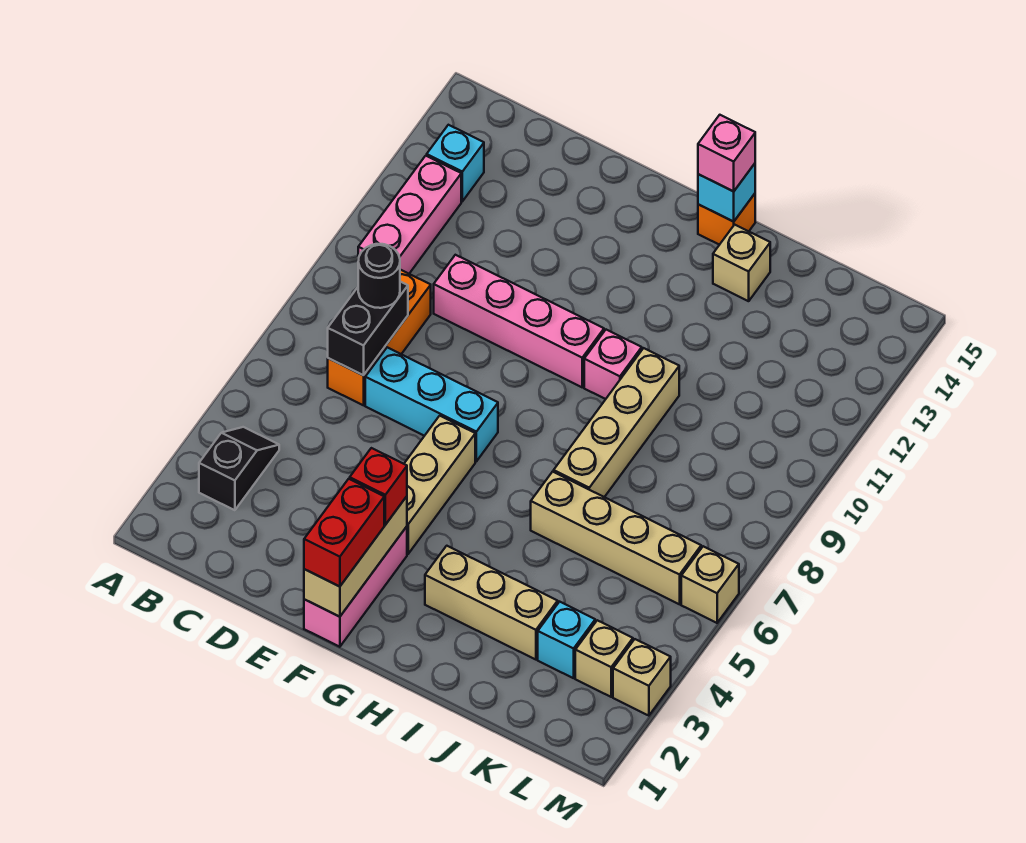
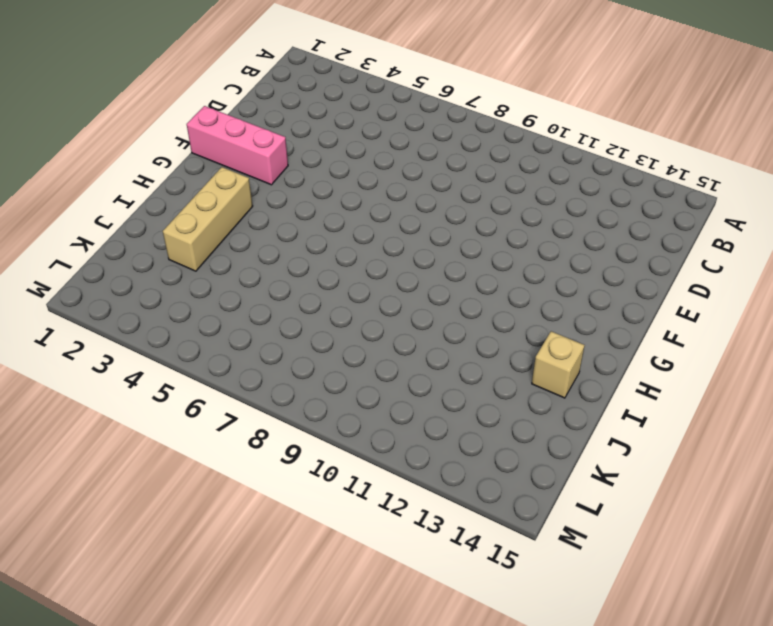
none -> black slope B3:B4 level 1 top 3
none -> pink brick B10:B12 level 1
none -> cyan brick B13 level 1

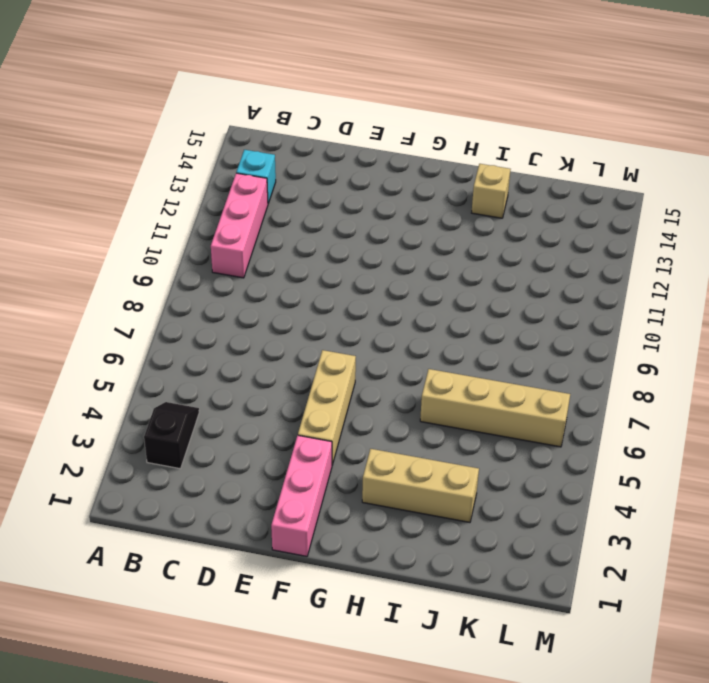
none -> orange brick C7:C9 level 1
none -> cyan brick D7:F7 level 1
none -> pink brick D10:G10 level 1

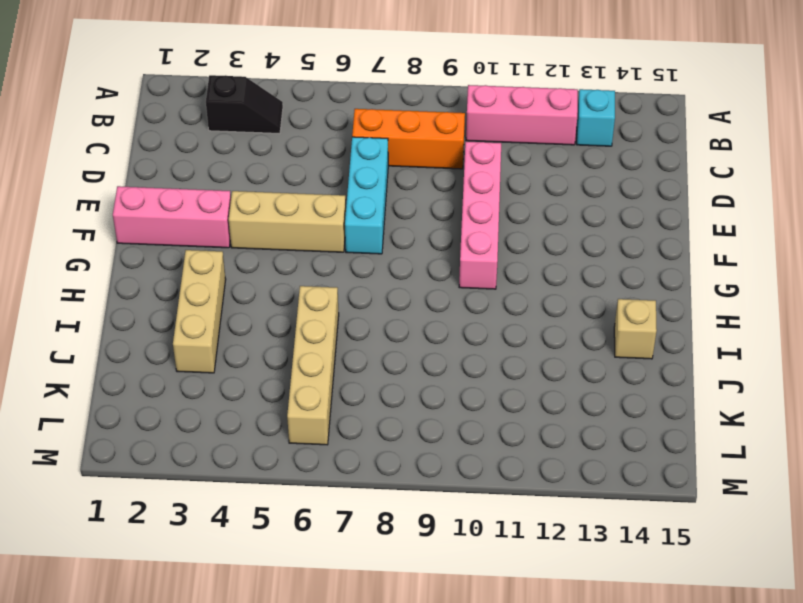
none -> pink brick H10 level 1
none -> orange brick H15 level 1
none -> tan brick I7:I10 level 1

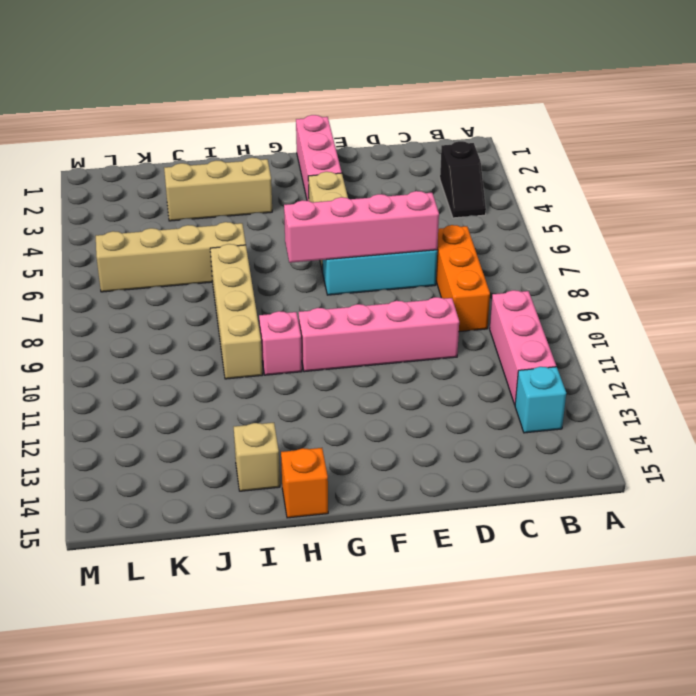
pink brick D7:G7 level 2 -> none
none -> cyan brick K3 level 1
none -> tan brick L3 level 1
none -> tan brick M3 level 1

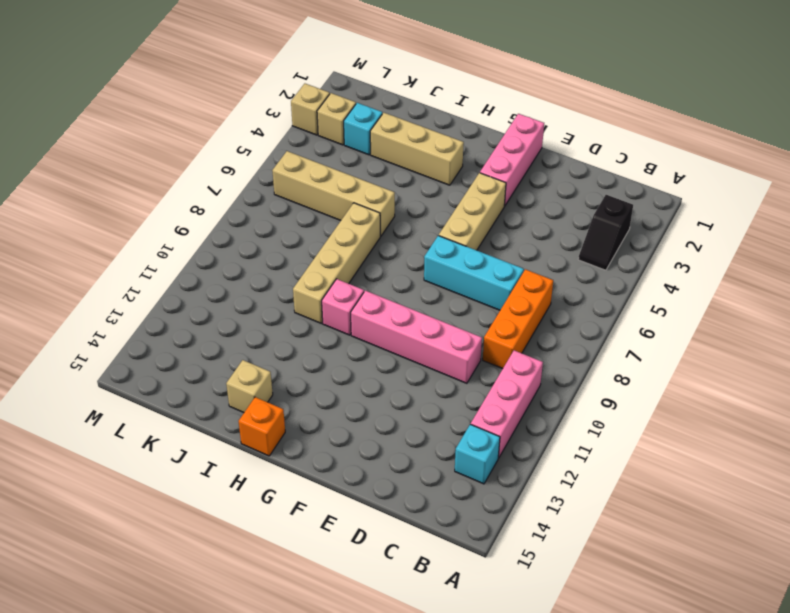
none -> tan brick M6 level 1
none -> black brick C7:C8 level 2
none -> tan brick F1:F3 level 2

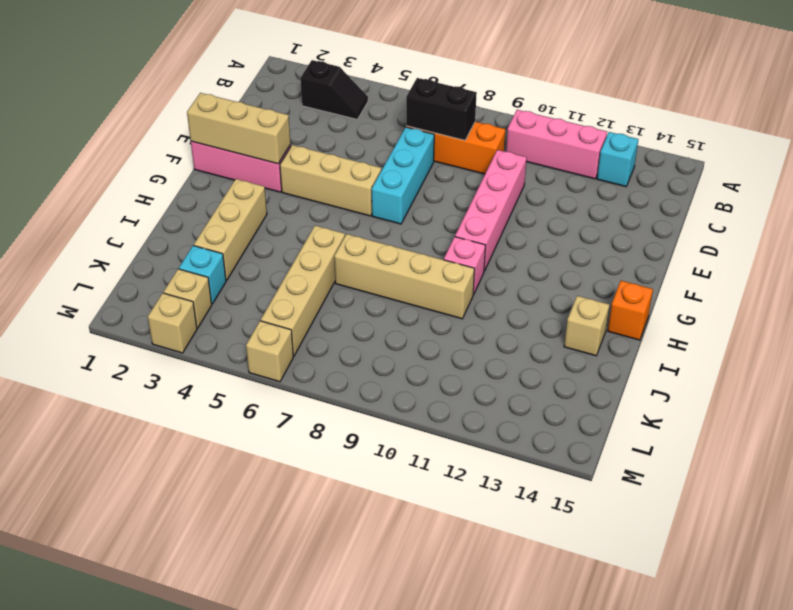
none -> cyan brick H15 level 2
none -> black round brick C8 level 3
none -> red brick F1:F2 level 3

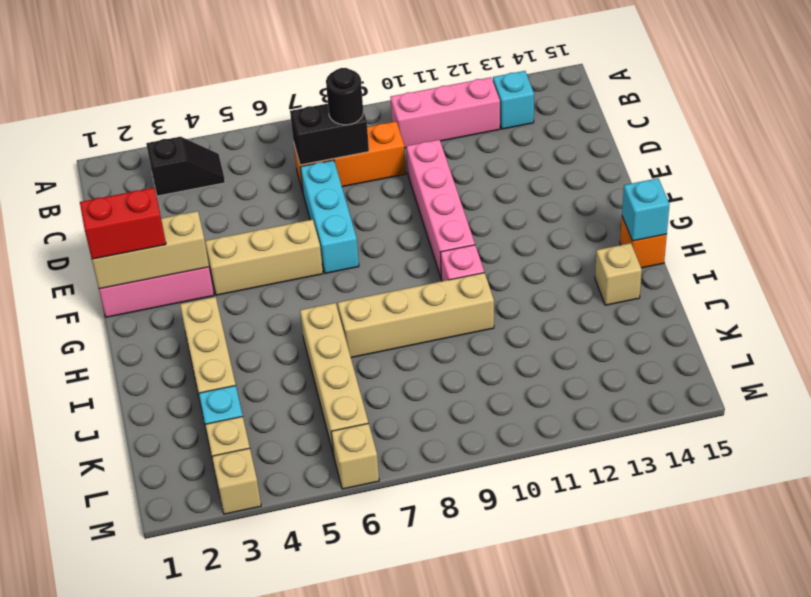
none -> red brick F3 level 3
none -> pink brick H15 level 3

